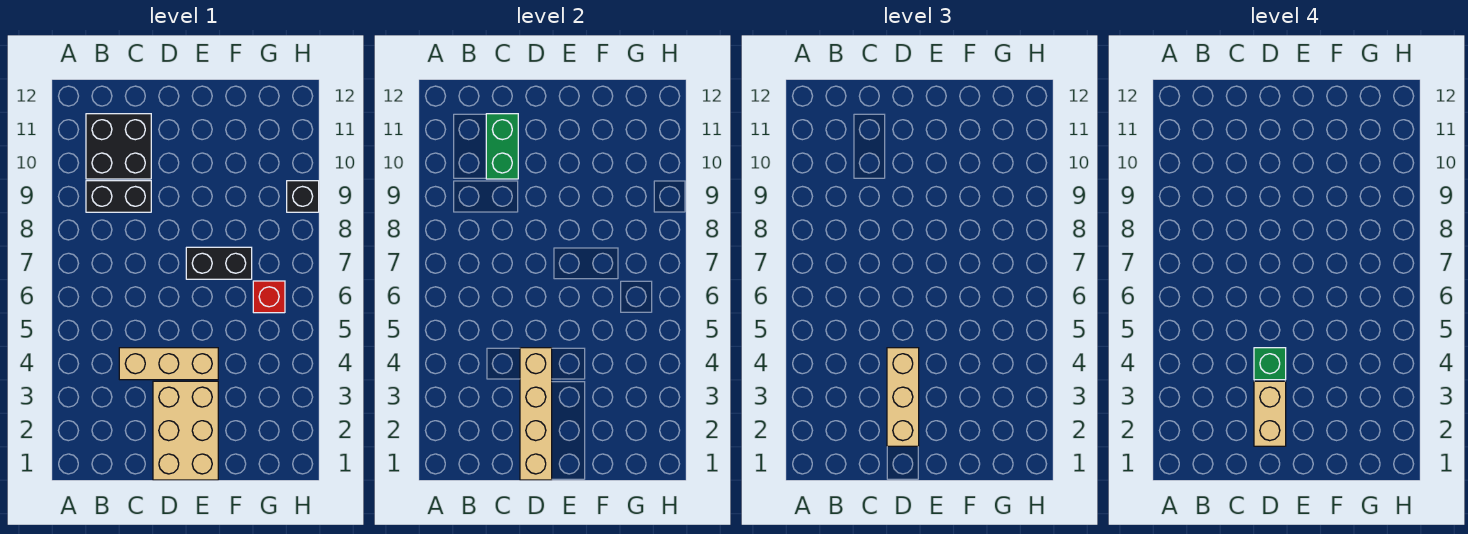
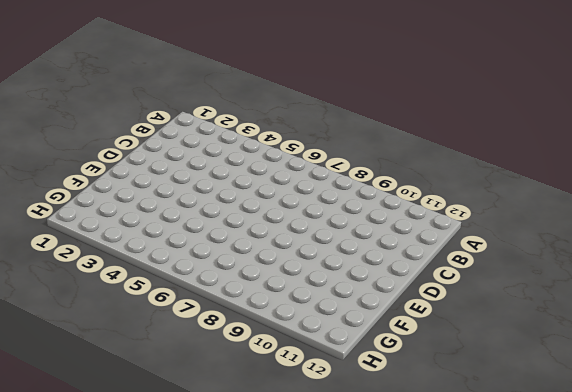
none -> black brick B9:C9 level 1
none -> black brick B10:C11 level 1
none -> tan brick C4:E4 level 1

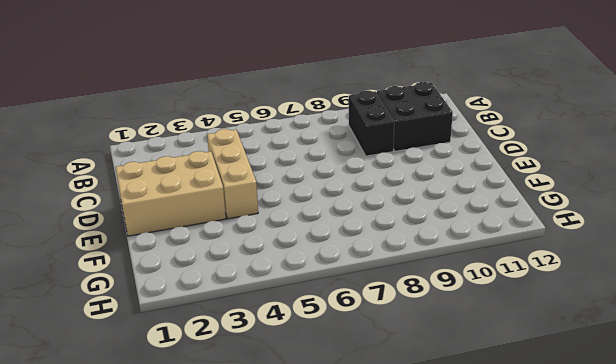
none -> black brick E7:F7 level 1
none -> red brick G6 level 1
none -> black brick H9 level 1

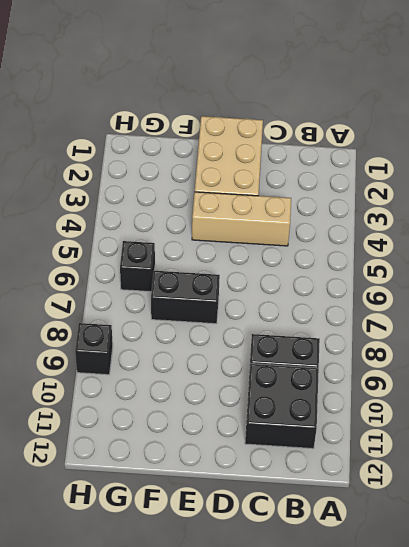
black brick G6 level 1 -> red brick G6 level 1
none -> green brick C10:C11 level 2
none -> tan brick D1:D4 level 2
none -> tan brick D2:D4 level 3

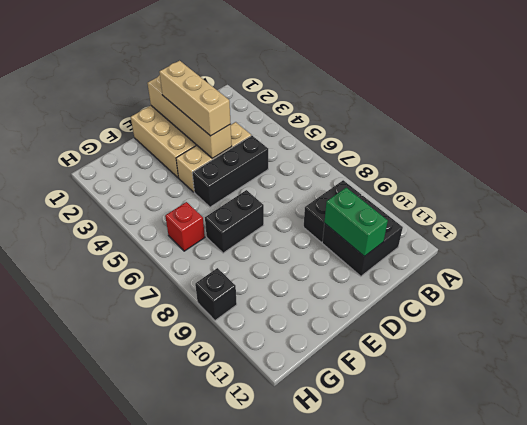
black brick C5:E5 level 1 -> none
none -> tan brick D2:D3 level 4
none -> green brick D4 level 4

